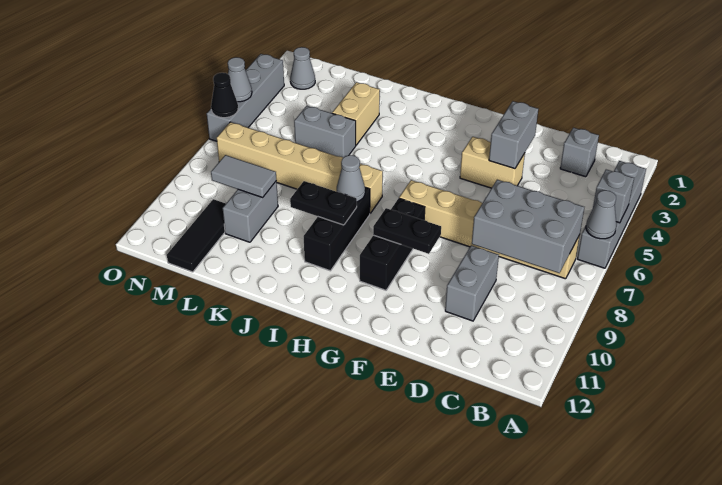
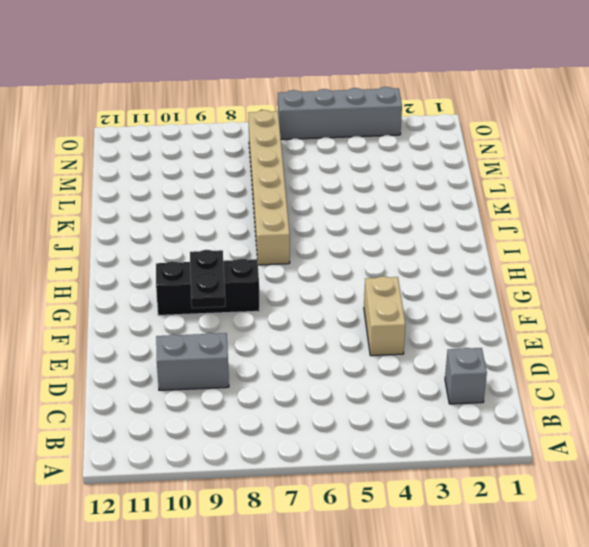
none -> grey brick A3:A6 level 1
none -> tan brick B7:G7 level 1
none -> black brick I8:I10 level 1

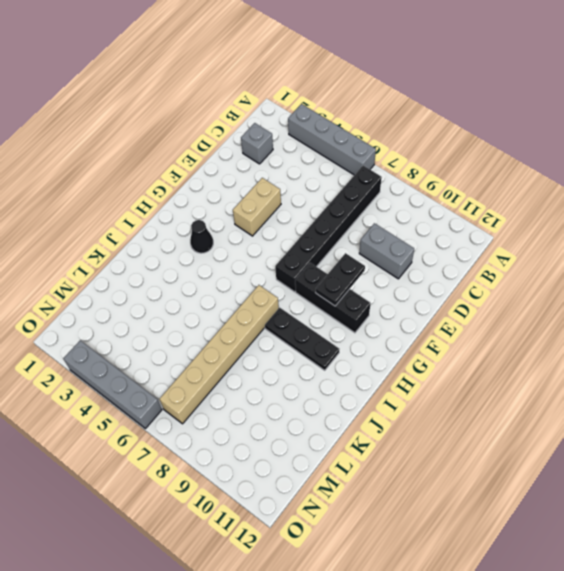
black brick B7:G7 level 1 -> tan brick B7:G7 level 1
black cone H3 level 1 -> black cone O6 level 2
black plate I8:I10 level 1 -> black brick I8:I10 level 1
none -> tan brick K3:K4 level 1
none -> grey brick K5:L5 level 1
none -> grey brick L9:L10 level 1

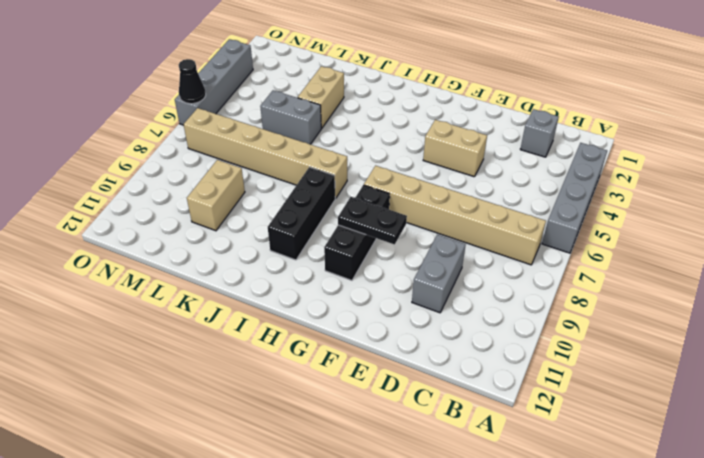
tan brick L9:L10 level 1 -> grey brick L9:L10 level 1
none -> black tile M10:M12 level 1
none -> grey cone N2 level 1
none -> grey brick A5 level 2

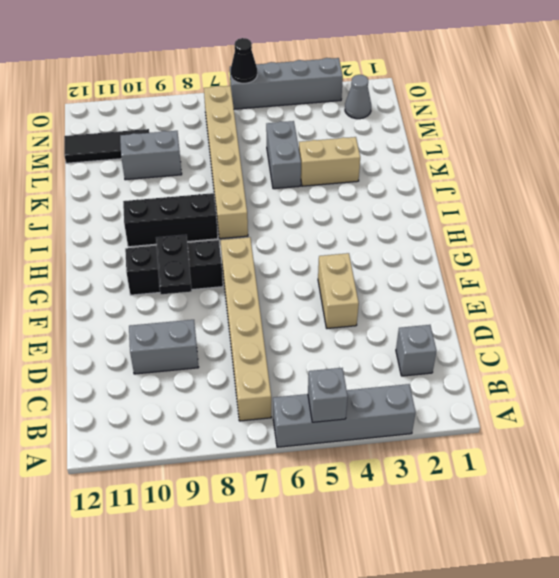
none -> grey cone A6 level 2
none -> grey brick B7:D8 level 2
none -> grey brick E3:E4 level 2

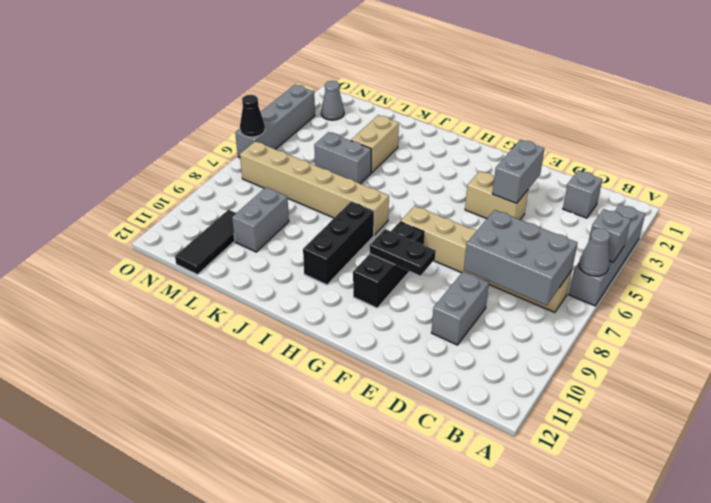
none -> grey cone I8 level 2
none -> black plate I9:J9 level 2
none -> grey tile L9:M9 level 2

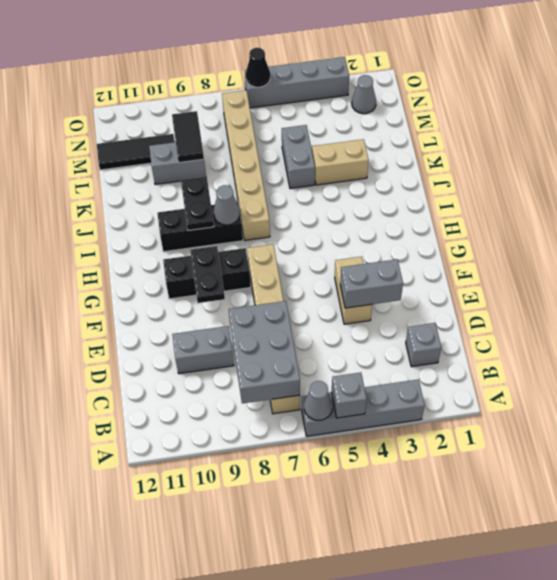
black tile L9:M9 level 2 -> grey tile L9:M9 level 2
none -> grey cone O5 level 2

